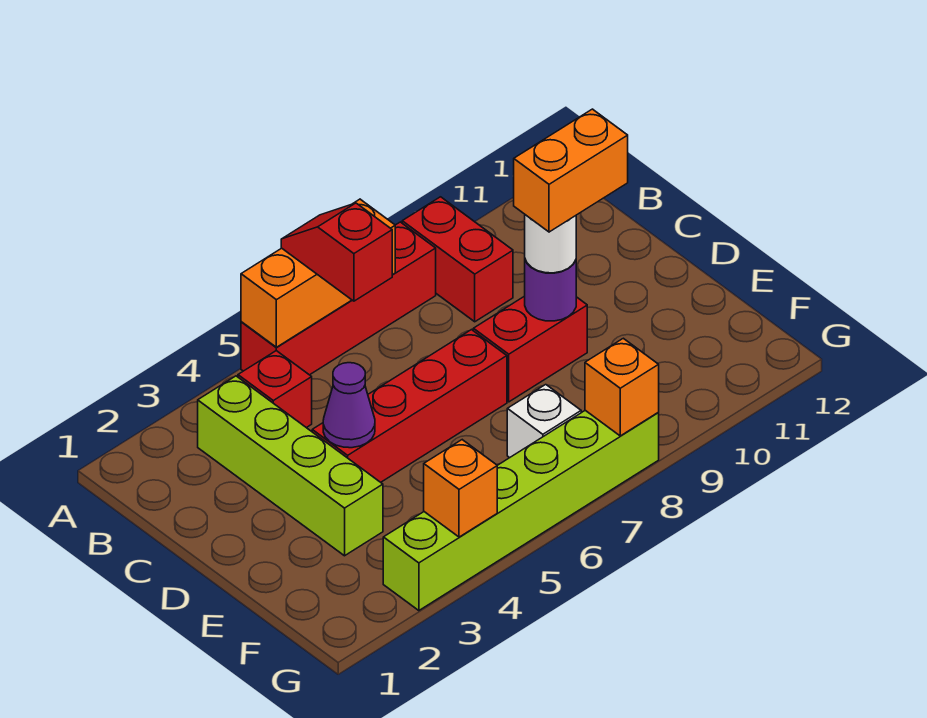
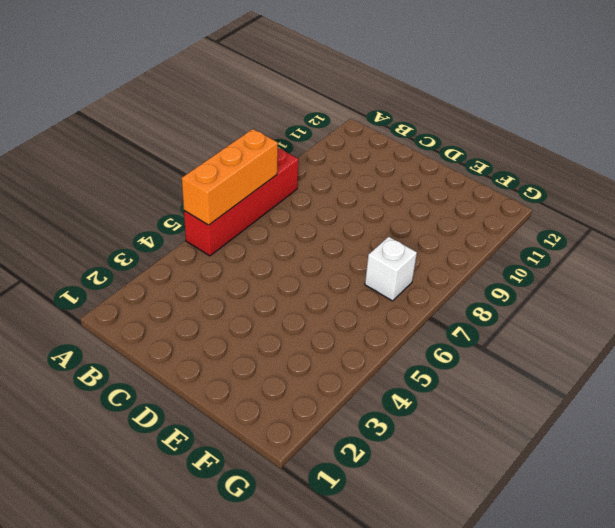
none -> red brick A9:B9 level 1
none -> lime brick B3:E3 level 1
none -> red brick B4 level 1

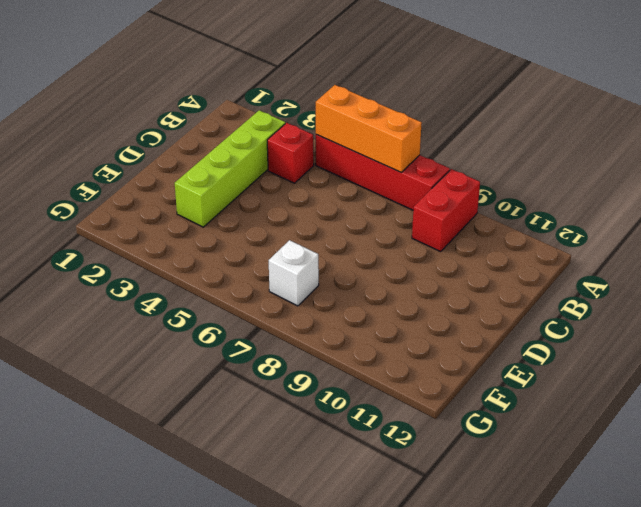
none -> red brick D4:D7 level 1
none -> red brick D8:D9 level 1
none -> lime brick G3:G8 level 1

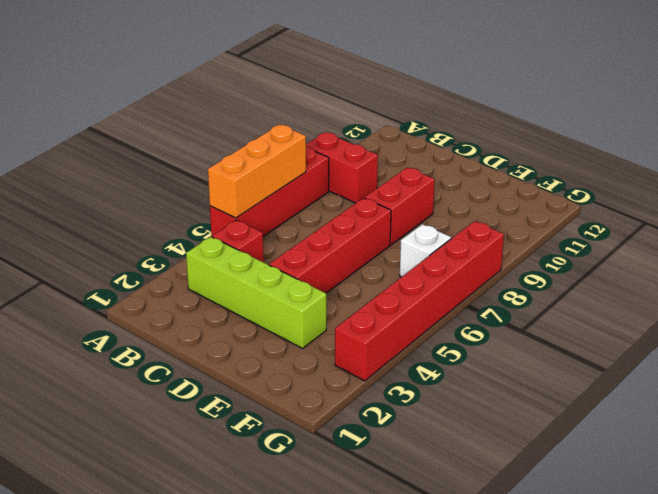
red brick G3:G8 level 1 -> lime brick G3:G8 level 1
none -> purple cone D4 level 2
none -> purple round brick D9 level 2
none -> orange brick G4 level 2

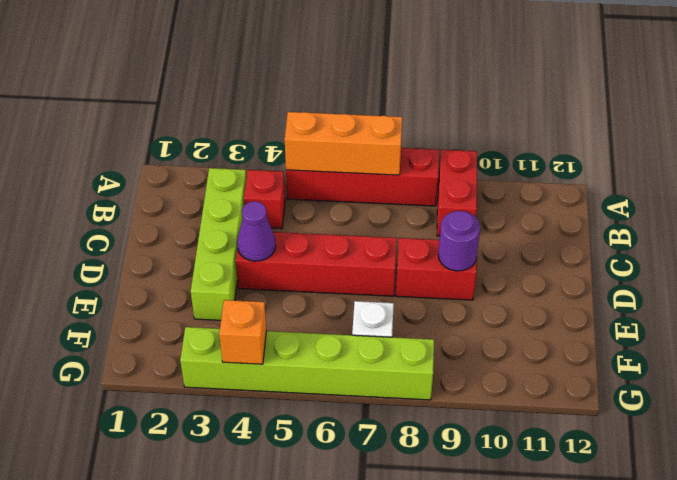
none -> orange brick G8 level 2
none -> red slope A6:B6 level 3 top B
none -> white round brick D9 level 3

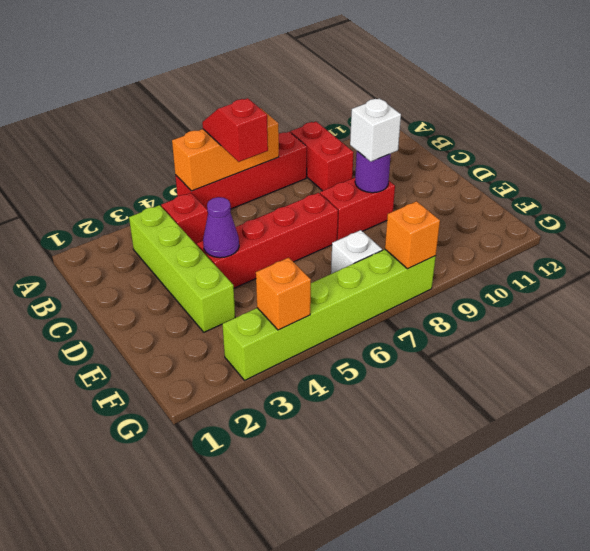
white brick D9 level 3 -> white round brick D9 level 3
none -> orange brick D9:D10 level 4

